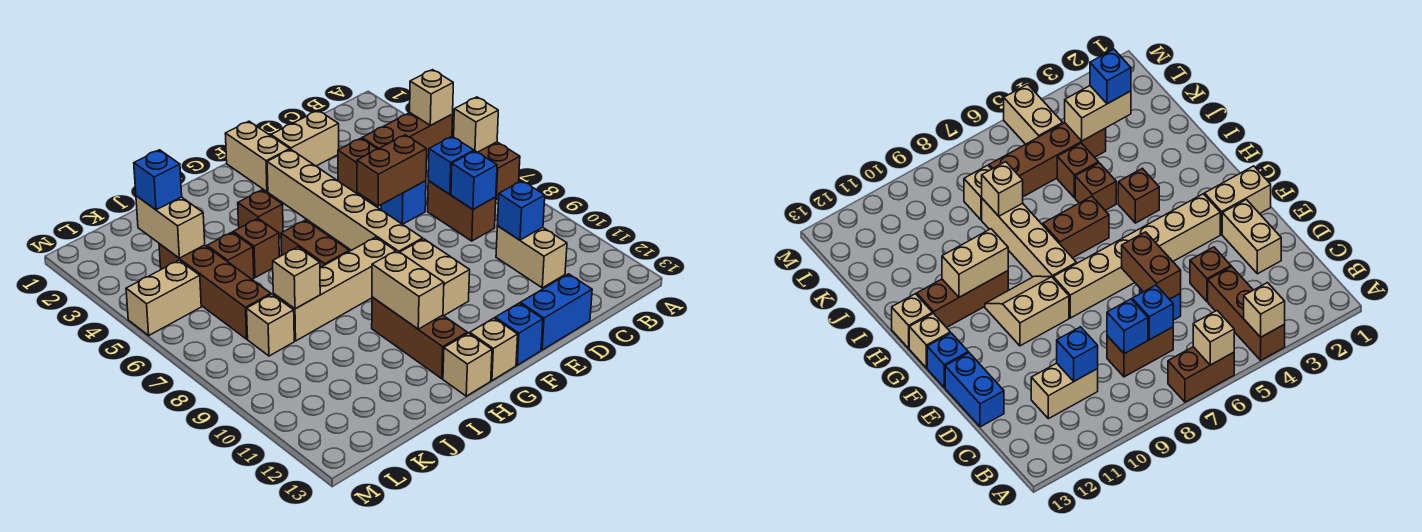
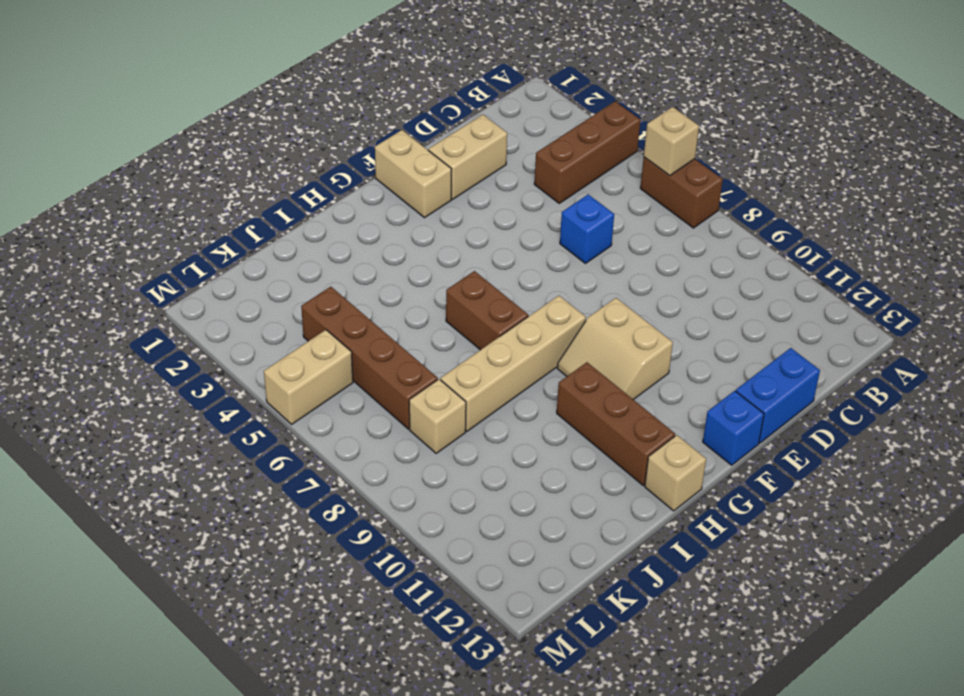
none -> brown brick C7:C8 level 1
none -> tan brick C10:C11 level 1
none -> brown brick D4 level 1
none -> tan brick F3:F8 level 1

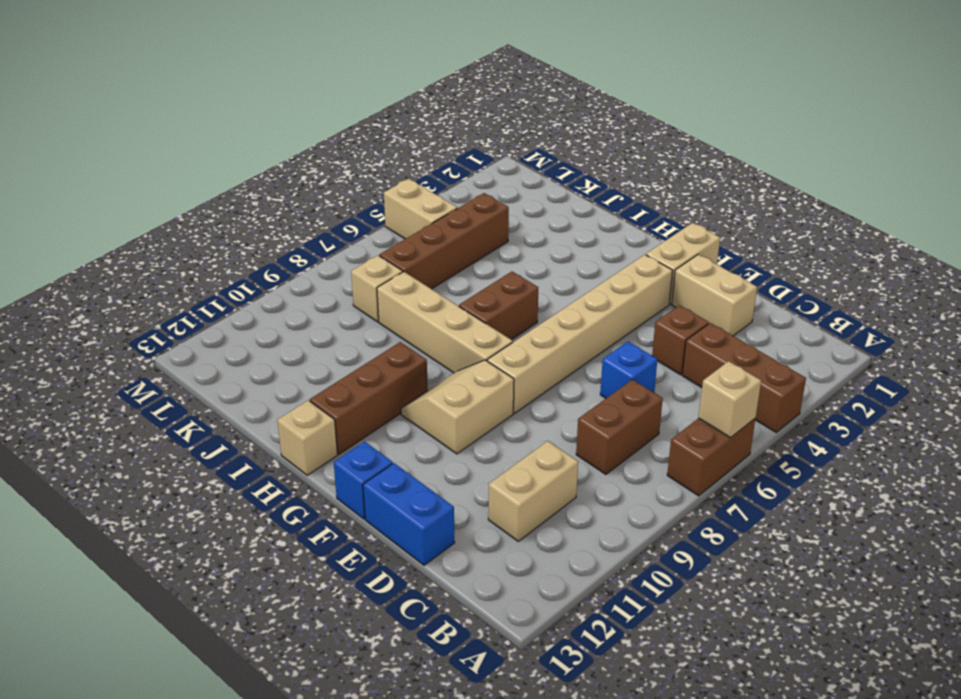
none -> tan brick G13 level 1
none -> brown brick H4 level 1
none -> brown brick I5 level 1
none -> brown brick J5 level 1

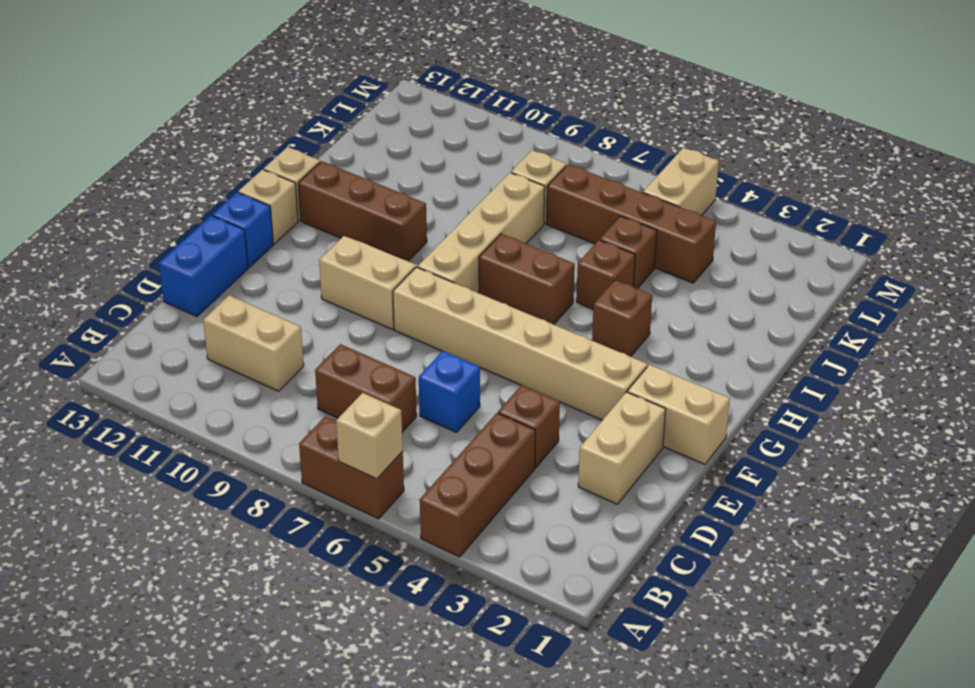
none -> tan brick A4 level 2
none -> blue brick C7 level 2
none -> blue brick C8 level 2
none -> blue brick C10 level 2

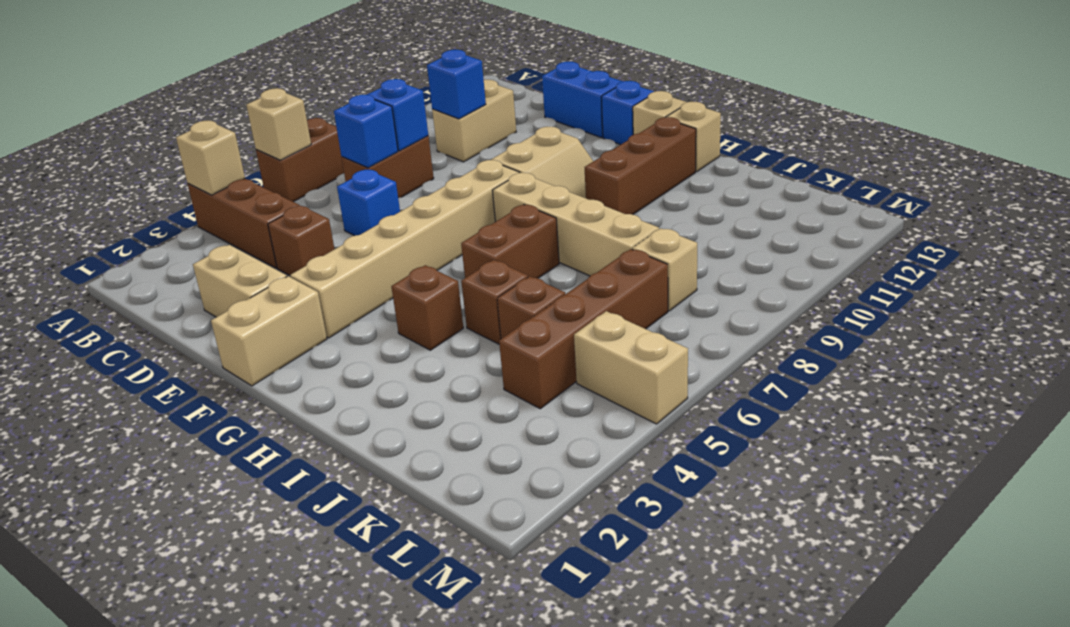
none -> brown brick D6:E6 level 2
none -> tan brick H10:H11 level 2
none -> tan brick J8 level 2
none -> tan brick K3:K4 level 2

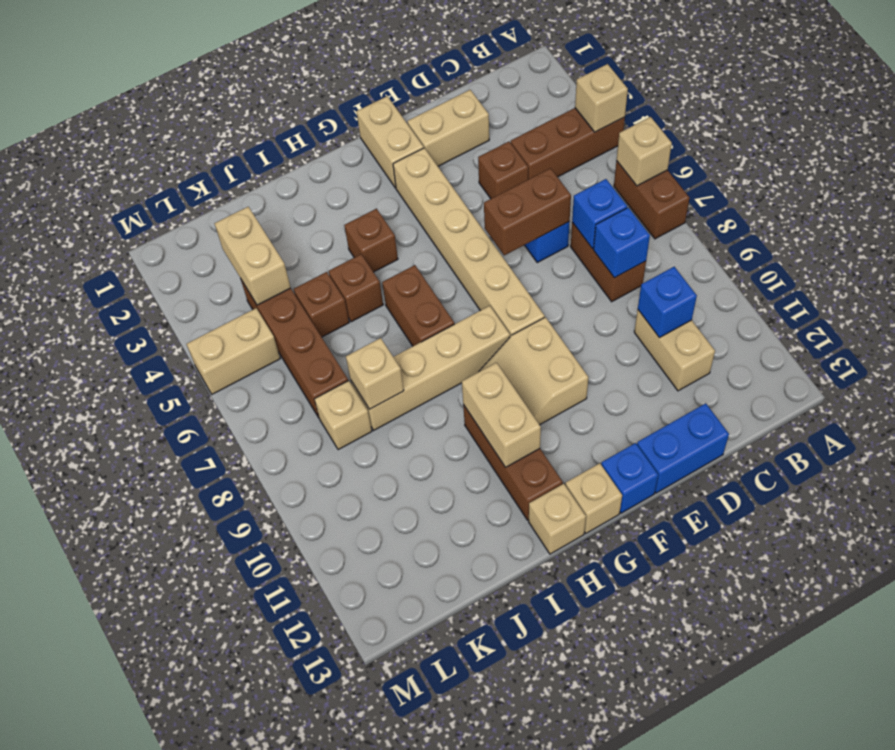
none -> blue brick K3 level 3

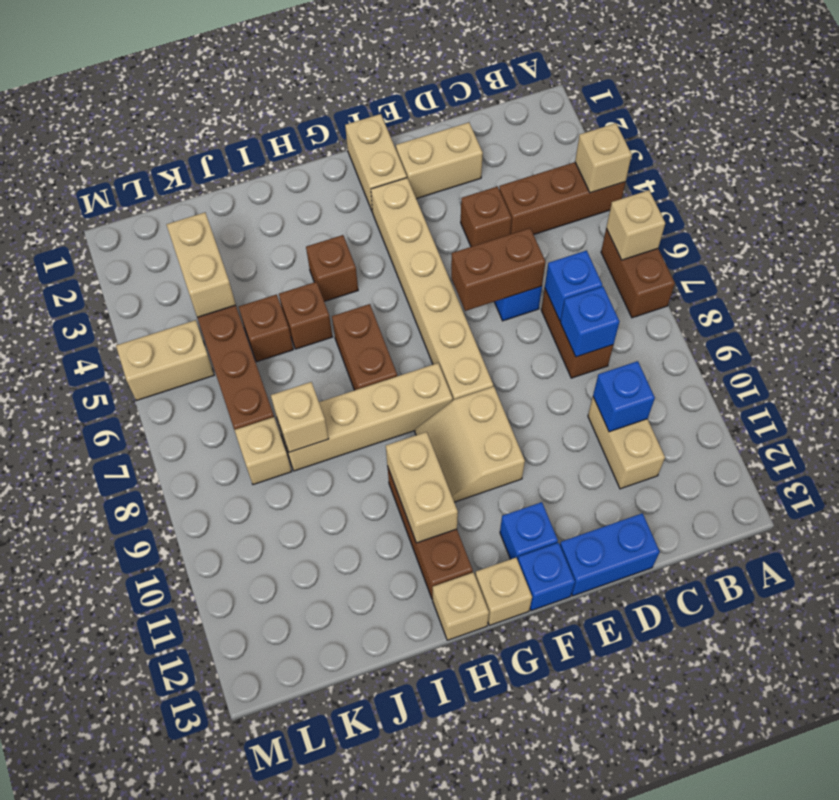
blue brick F12 level 1 -> blue brick K3 level 3

